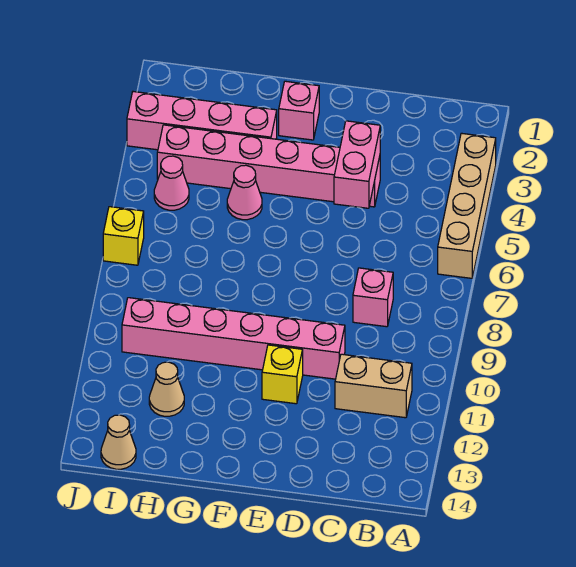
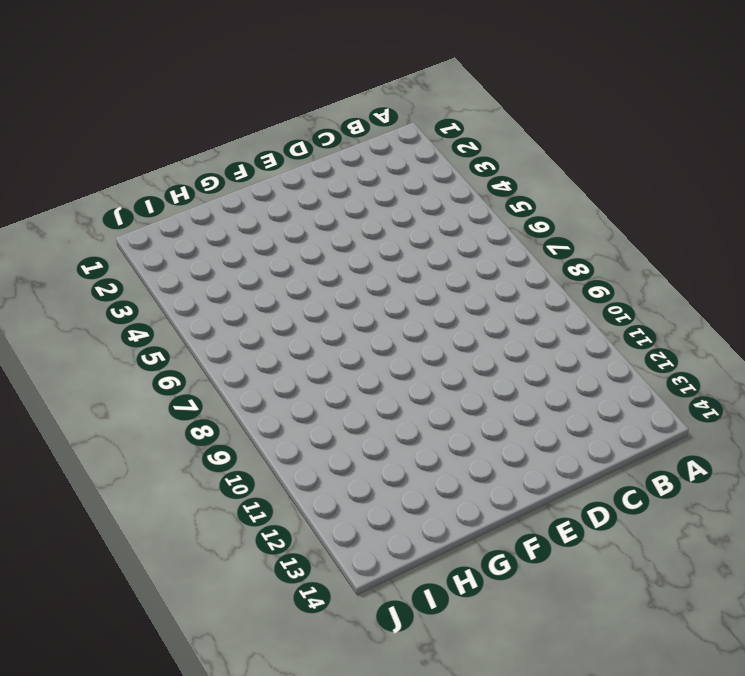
none -> tan brick A3:A6 level 1
none -> tan brick B11:C11 level 1
none -> pink brick C8 level 1

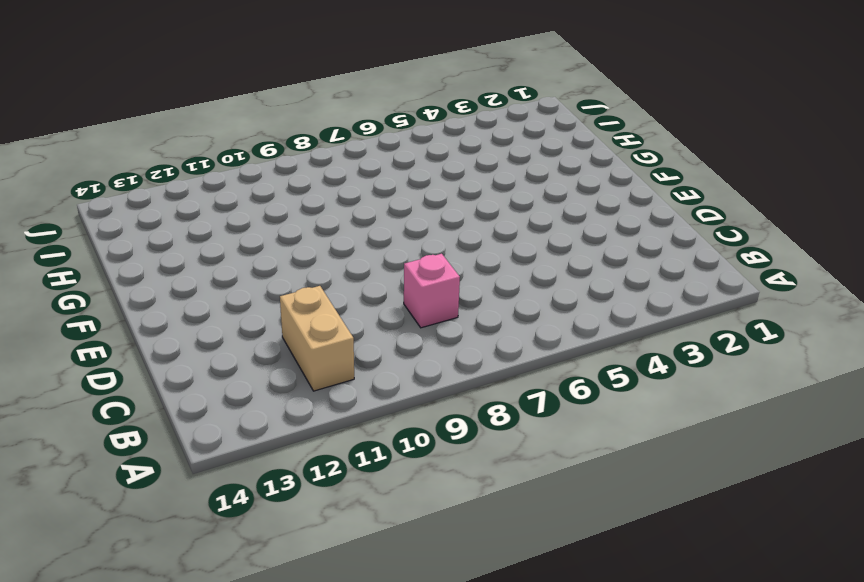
none -> tan brick A3:A6 level 1
none -> pink brick D4:I4 level 1
none -> pink brick D10:I10 level 1

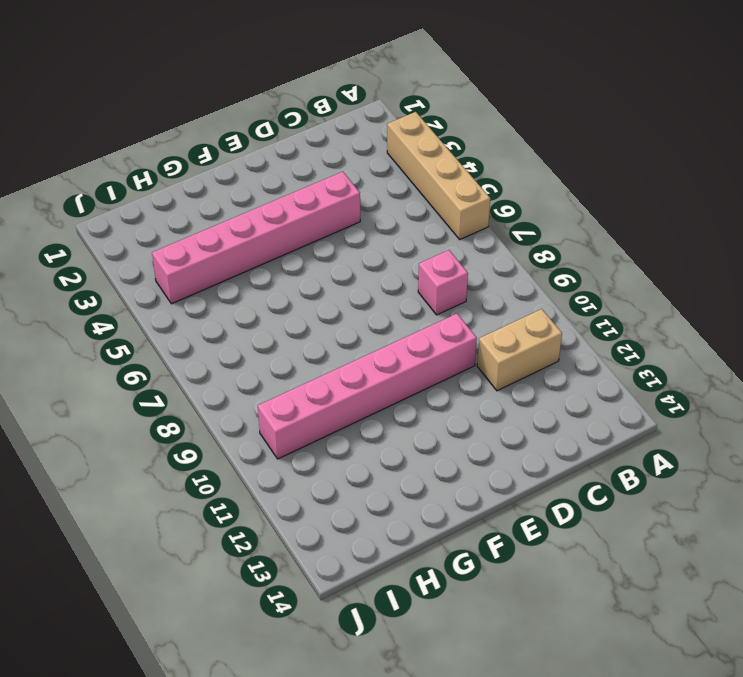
none -> yellow brick E11 level 1
none -> pink brick F2 level 1
none -> pink brick G3:J3 level 1

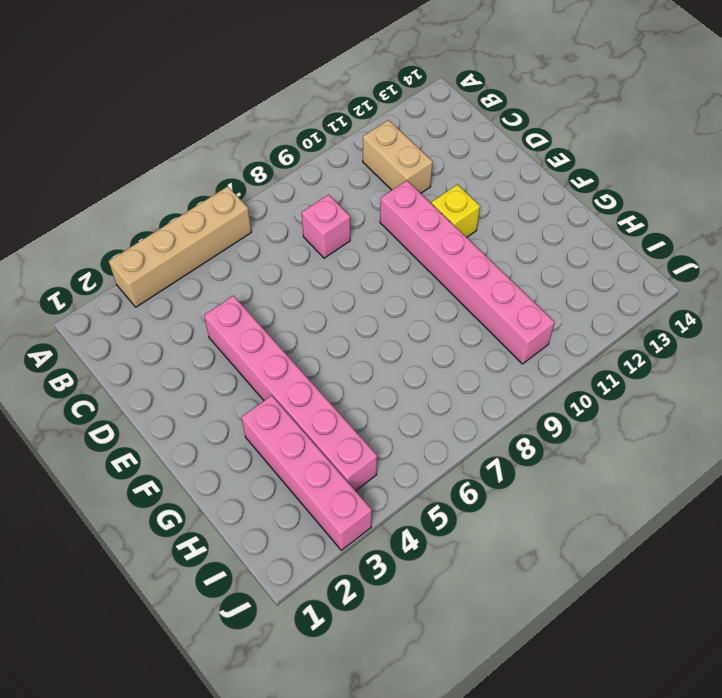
none -> pink brick F2 level 1
none -> pink cone G5 level 1
none -> tan cone H12 level 1

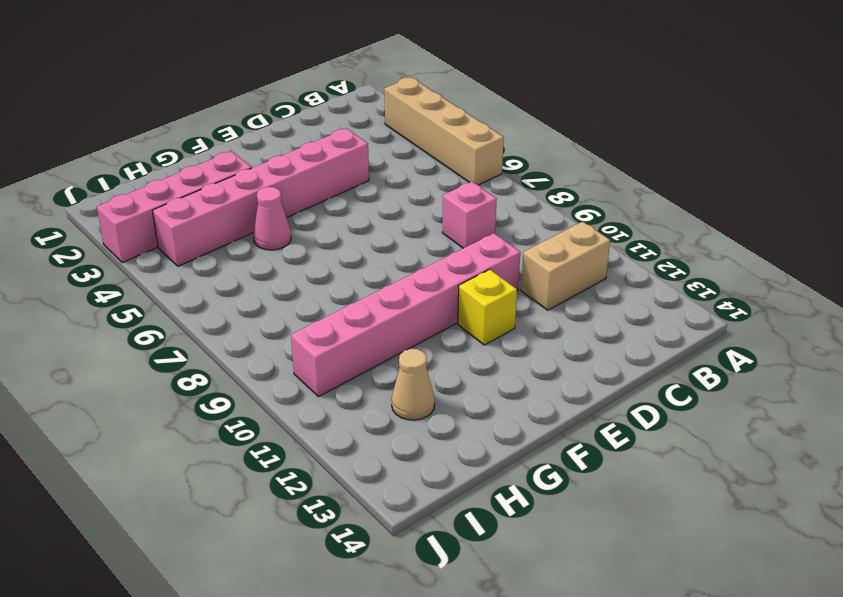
none -> pink brick F2 level 1
none -> pink cone I5 level 1
none -> tan cone I14 level 1

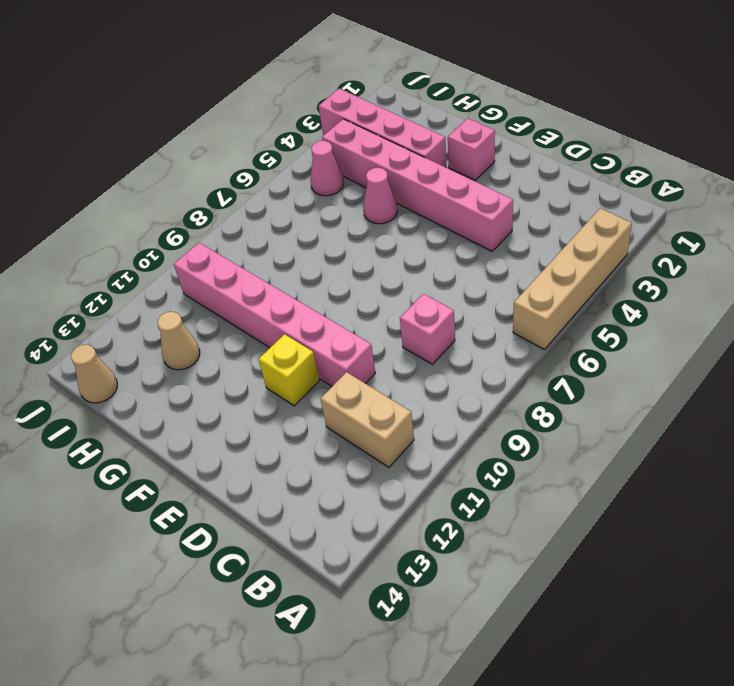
none -> yellow brick J7 level 1
none -> pink brick D4:D5 level 2

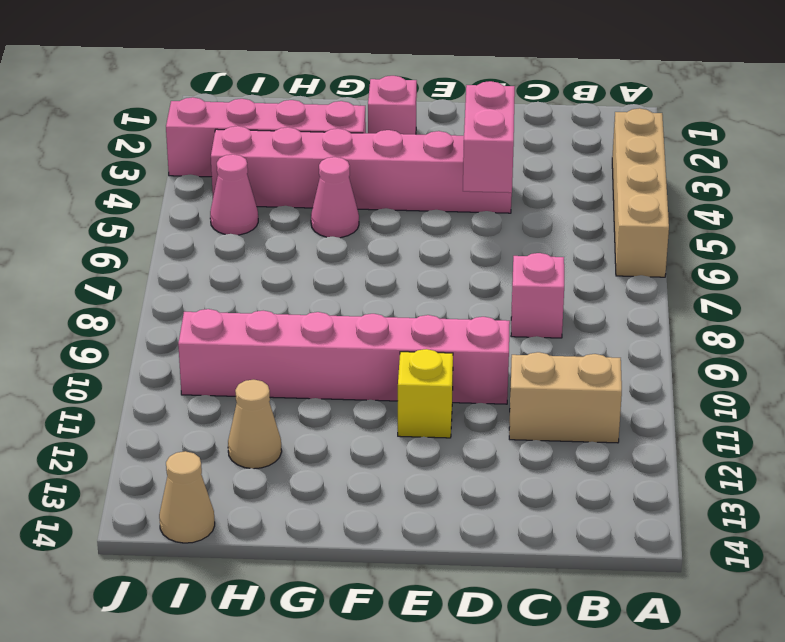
none -> yellow brick J7 level 1

